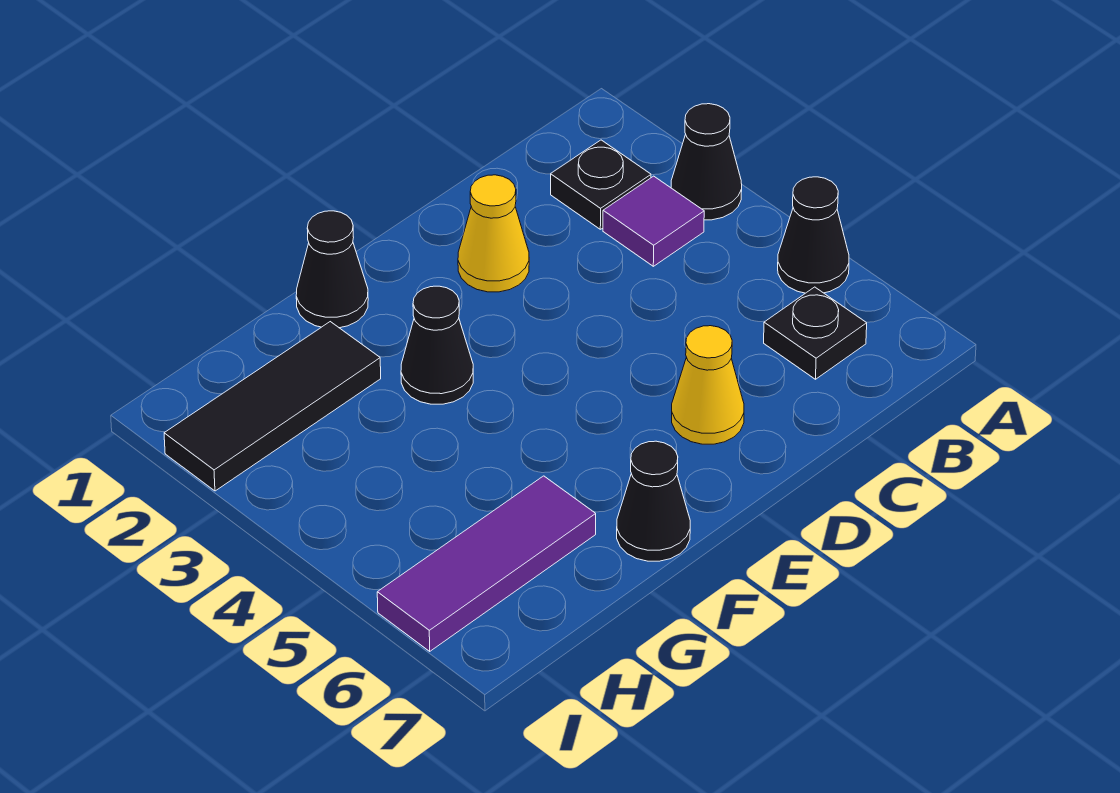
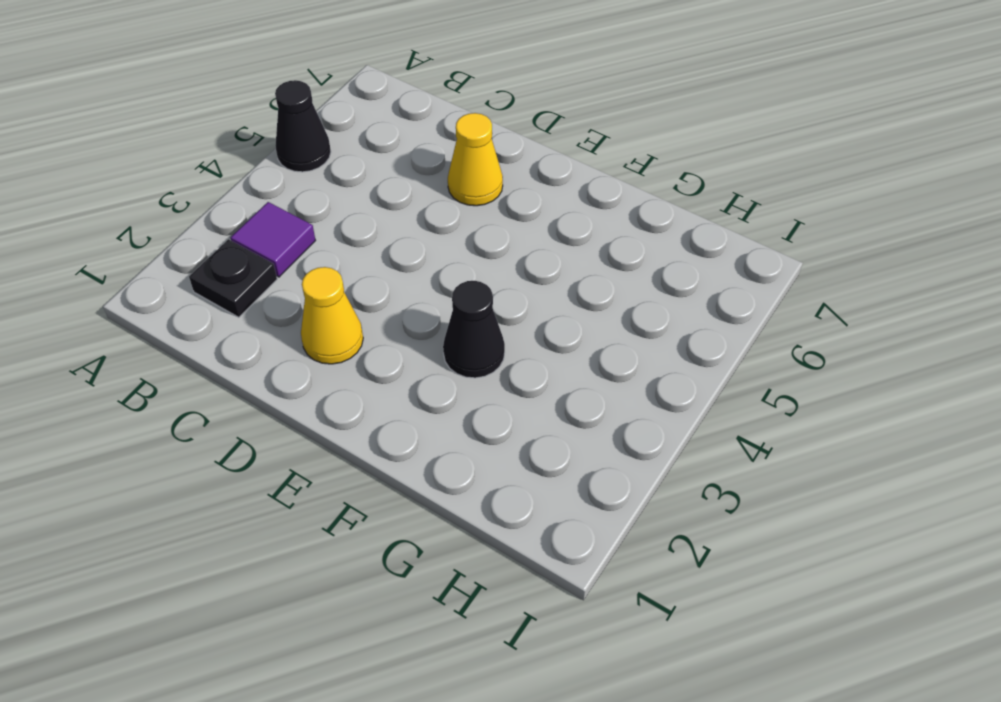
none -> black cone A3 level 1
none -> black plate B6 level 1
none -> black cone F1 level 1

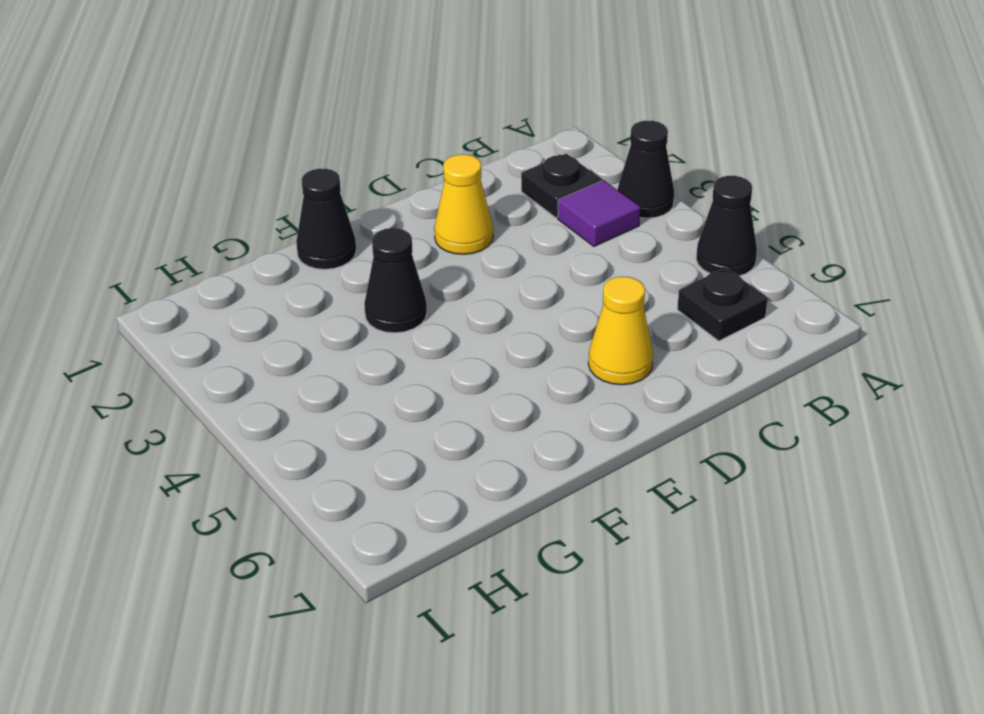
none -> black cone F7 level 1
none -> black tile G2:I2 level 1
none -> purple tile G6:I6 level 1

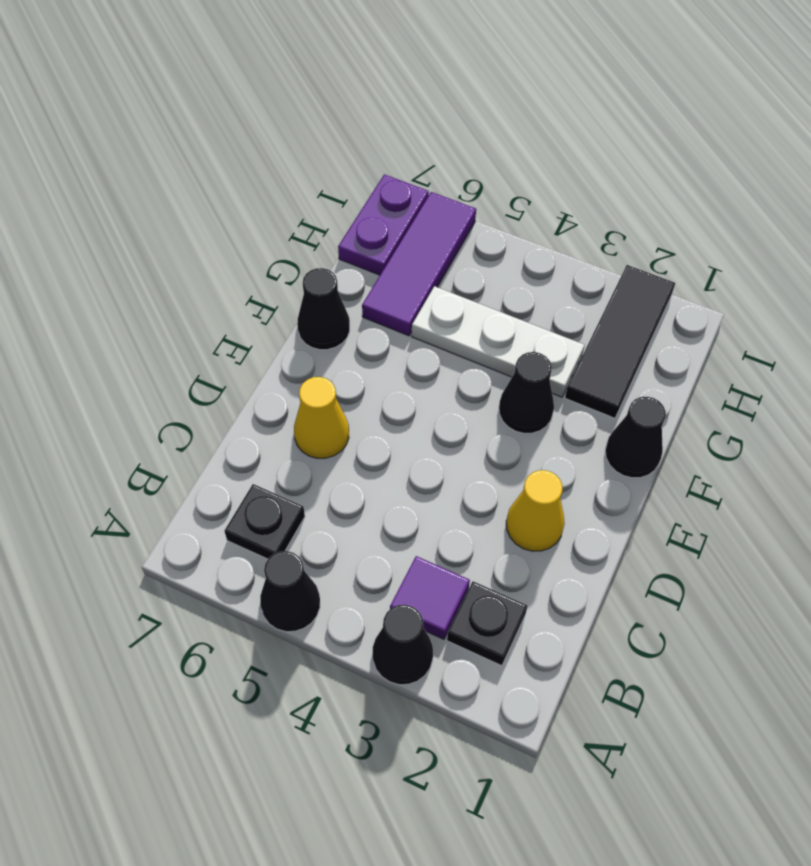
white plate G3:G5 level 1 -> none
purple plate H7:I7 level 1 -> none

